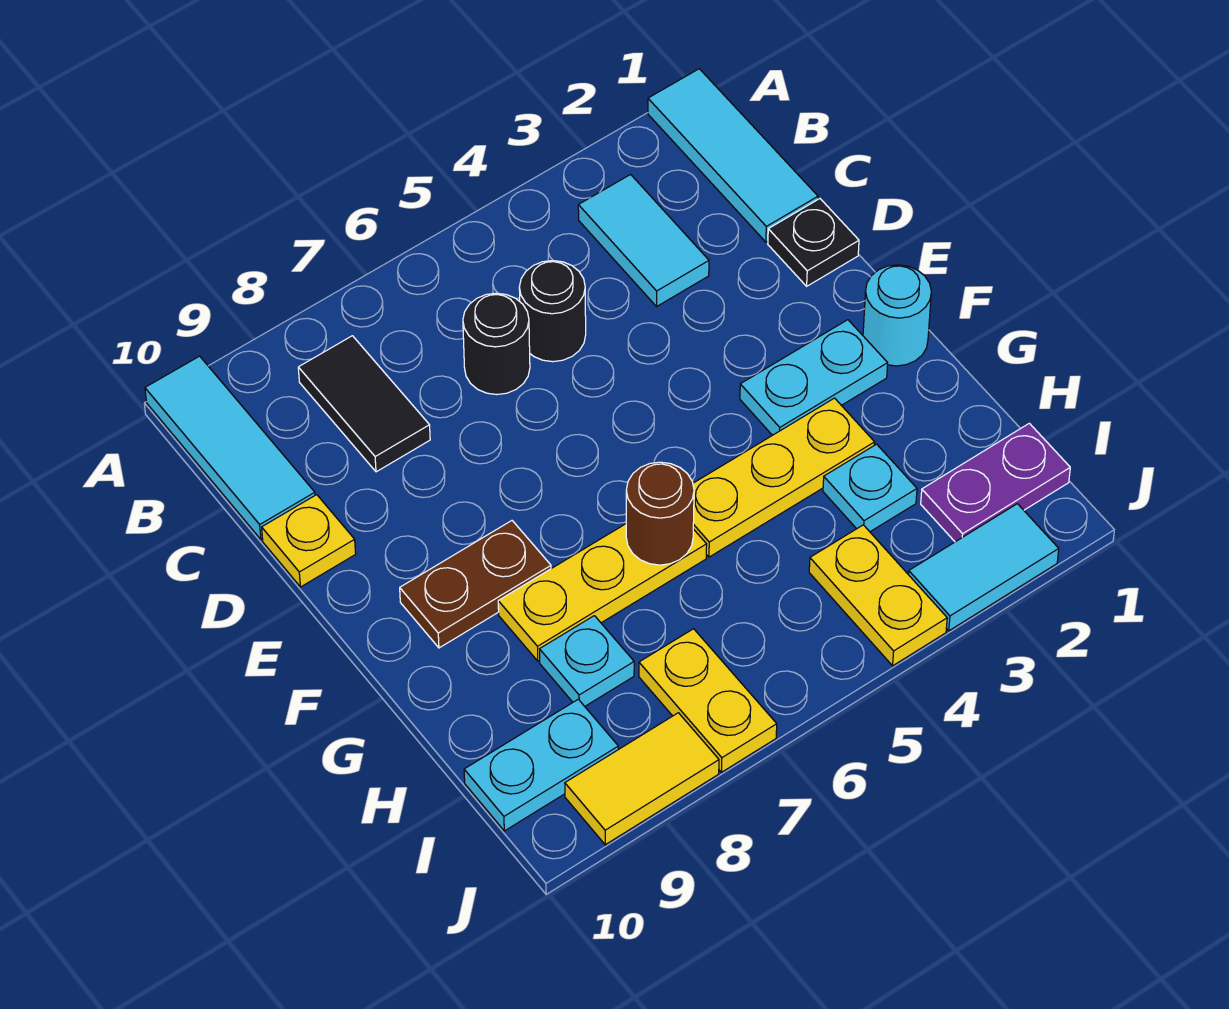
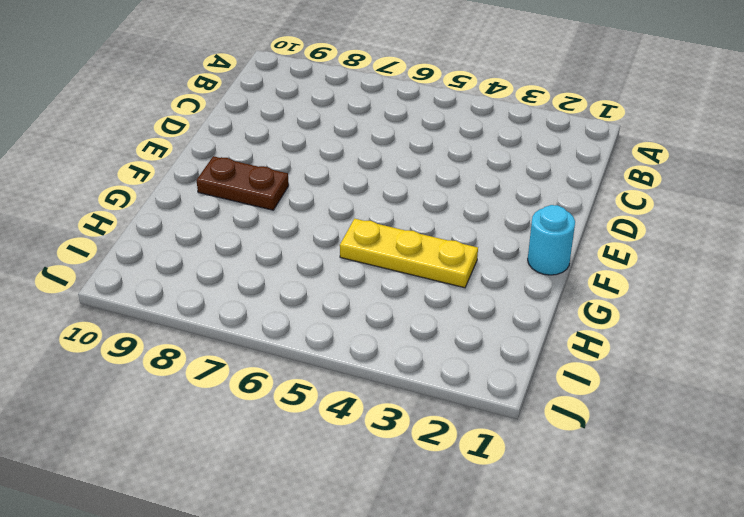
none -> cyan tile A1:C1 level 1
none -> cyan tile A10:C10 level 1
none -> cyan tile B3:C3 level 1

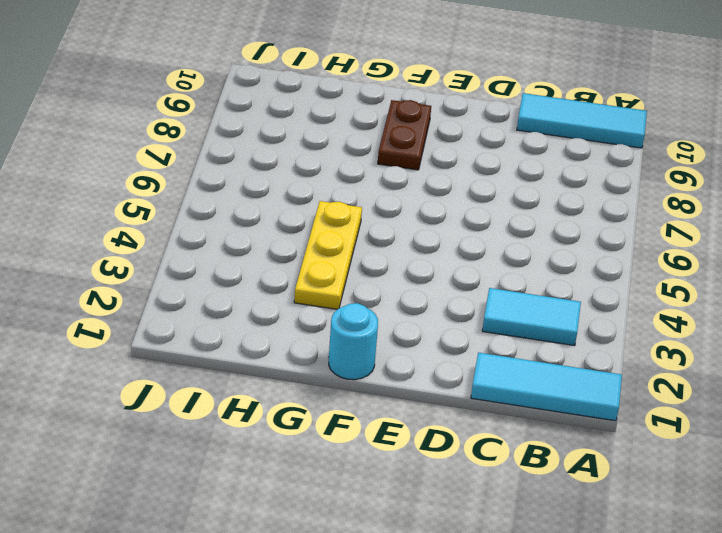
none -> black tile B8:C8 level 1
none -> black round brick C5 level 1
none -> black round brick C6 level 1

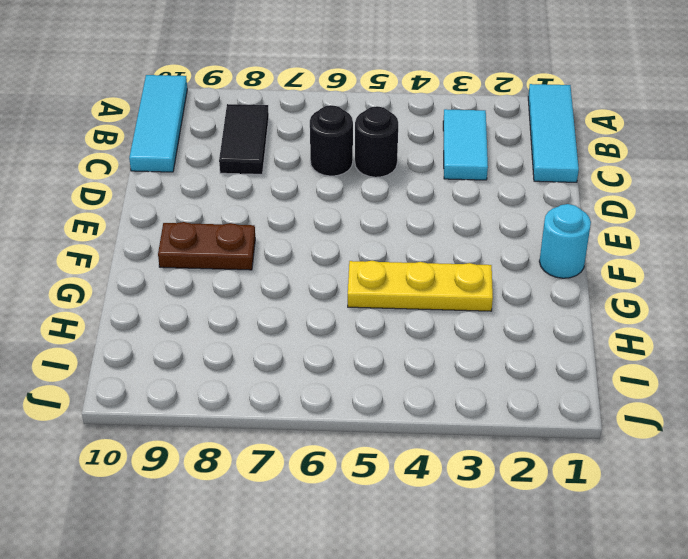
none -> black plate D1 level 1
none -> yellow plate D10 level 1
none -> cyan plate F2:F3 level 1

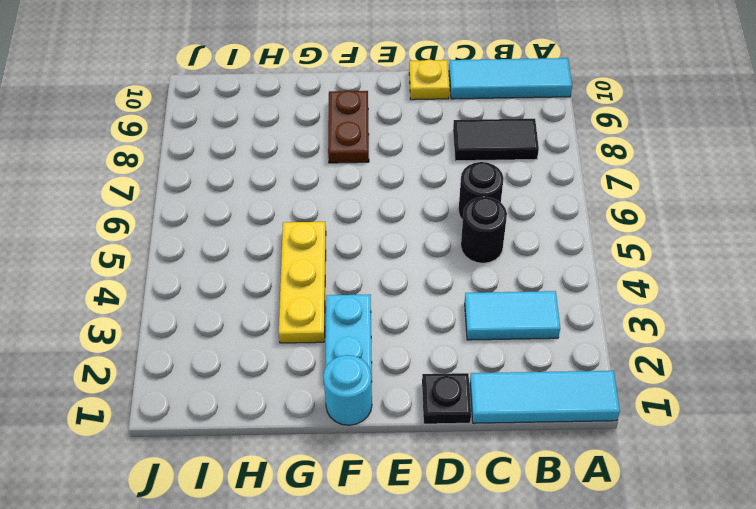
none -> yellow plate G6:G8 level 1
none -> cyan plate H3 level 1
none -> cyan plate H8 level 1

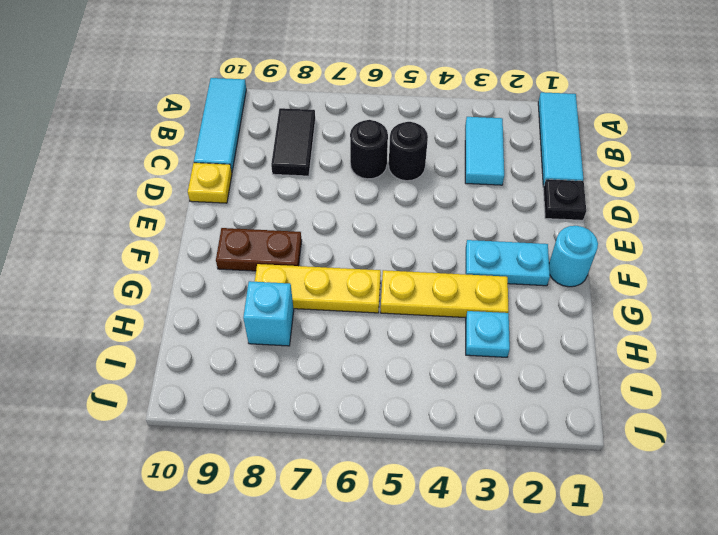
cyan brick H8 level 1 -> cyan plate H8 level 1
none -> purple plate I1:I2 level 1
none -> yellow plate I4:J4 level 1
none -> yellow plate I7:J7 level 1

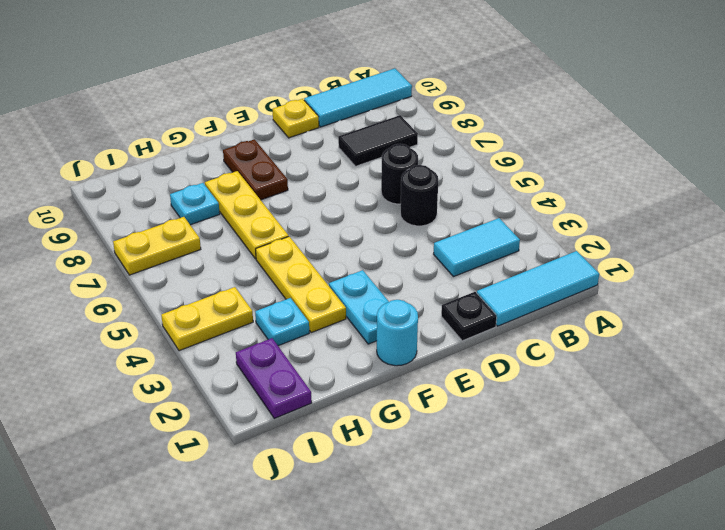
none -> cyan plate I9:I10 level 1
none -> cyan tile J2:J3 level 1
none -> yellow tile J8:J9 level 1

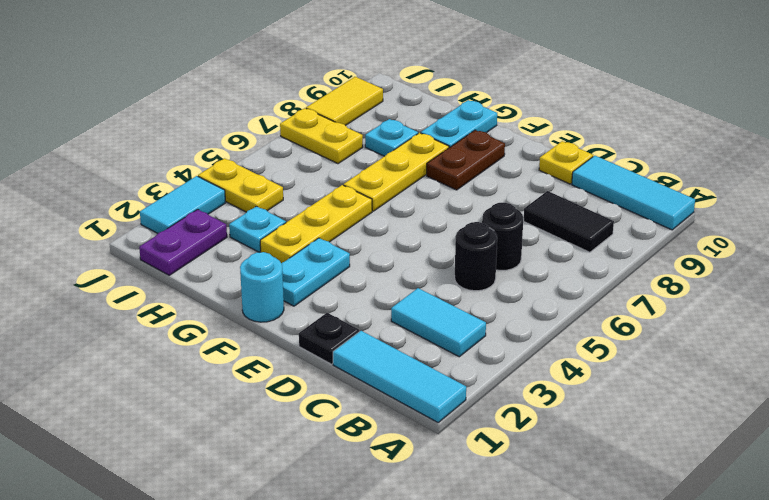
cyan plate G9:G10 level 1 -> cyan plate I9:I10 level 1
none -> brown round brick G6 level 2

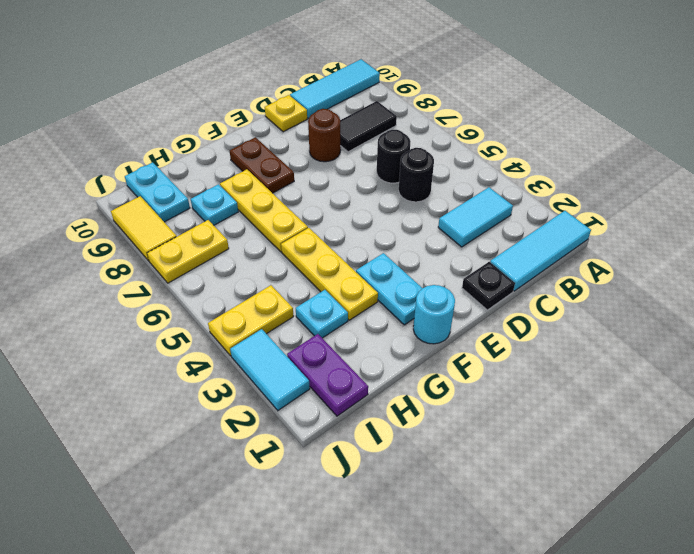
brown round brick D8 level 1 -> brown round brick G6 level 2

